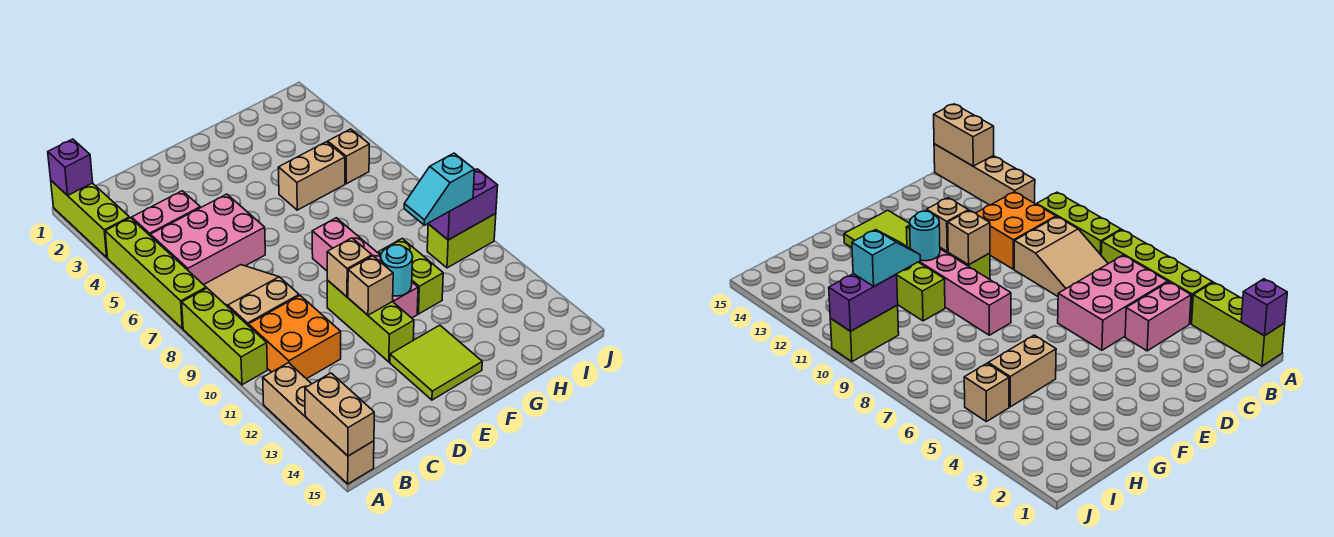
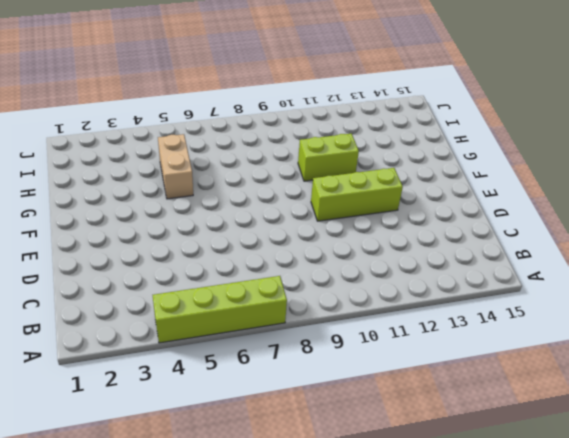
none -> lime brick A1:A3 level 1
none -> lime brick A8:A10 level 1
none -> tan brick A12:A15 level 1

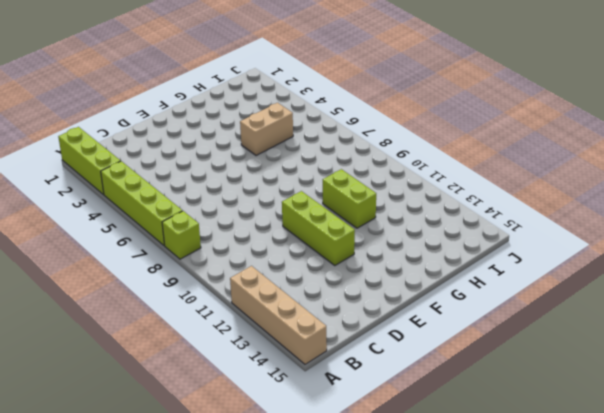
lime brick A8 level 1 -> lime brick A8:A10 level 1
none -> pink brick B4:C4 level 1
none -> pink brick B5:D6 level 1
none -> tan slope B7:C9 level 1 top 9

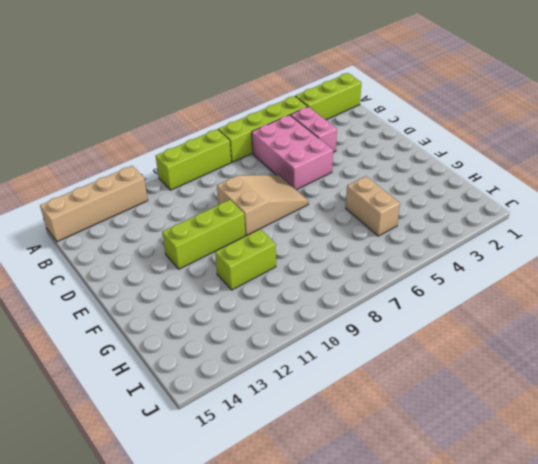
tan slope D7:E9 level 1 top 9 -> tan slope B7:C9 level 1 top 9
none -> orange brick B10:C11 level 1
none -> lime tile E13:F14 level 1
none -> pink brick F8:F11 level 1

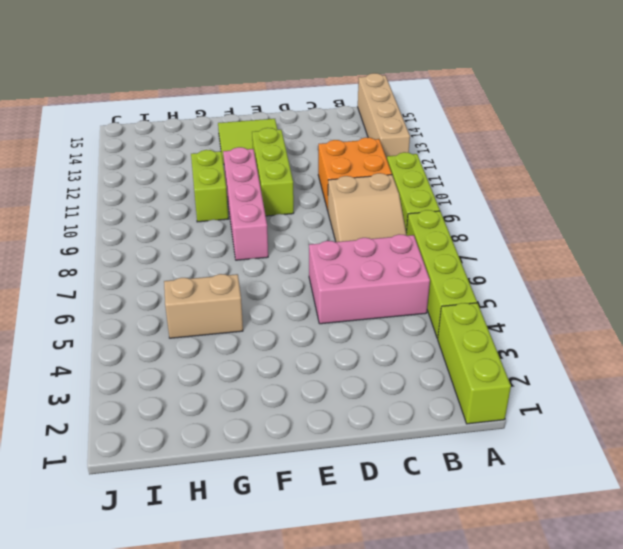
none -> pink brick B4:C4 level 1
none -> tan brick I5 level 1
none -> lime brick I10:J10 level 1

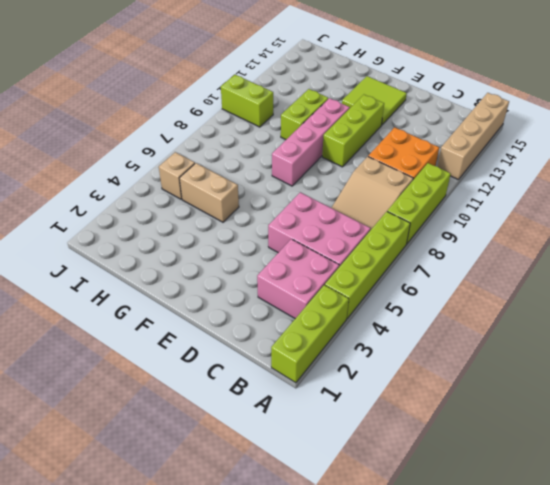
pink brick B3:C4 level 1 -> pink brick B4:C4 level 1
none -> purple brick A1 level 2
none -> tan brick A14:A15 level 2
none -> tan brick E10 level 2

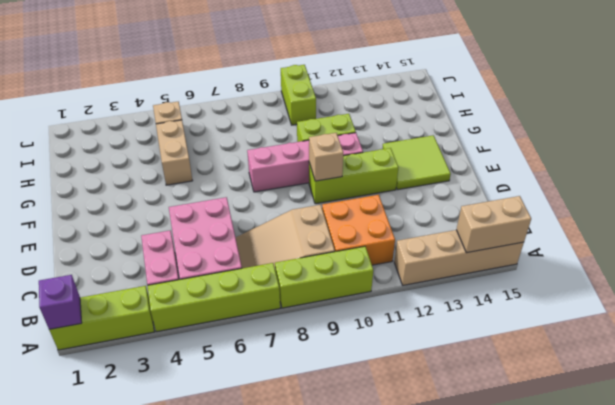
none -> tan brick E11 level 2
none -> cyan round brick F11 level 2
none -> purple brick I10:J10 level 2

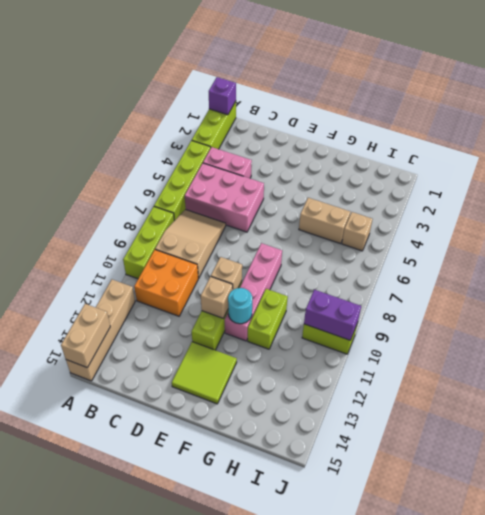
none -> cyan slope H10:I10 level 3 top I

